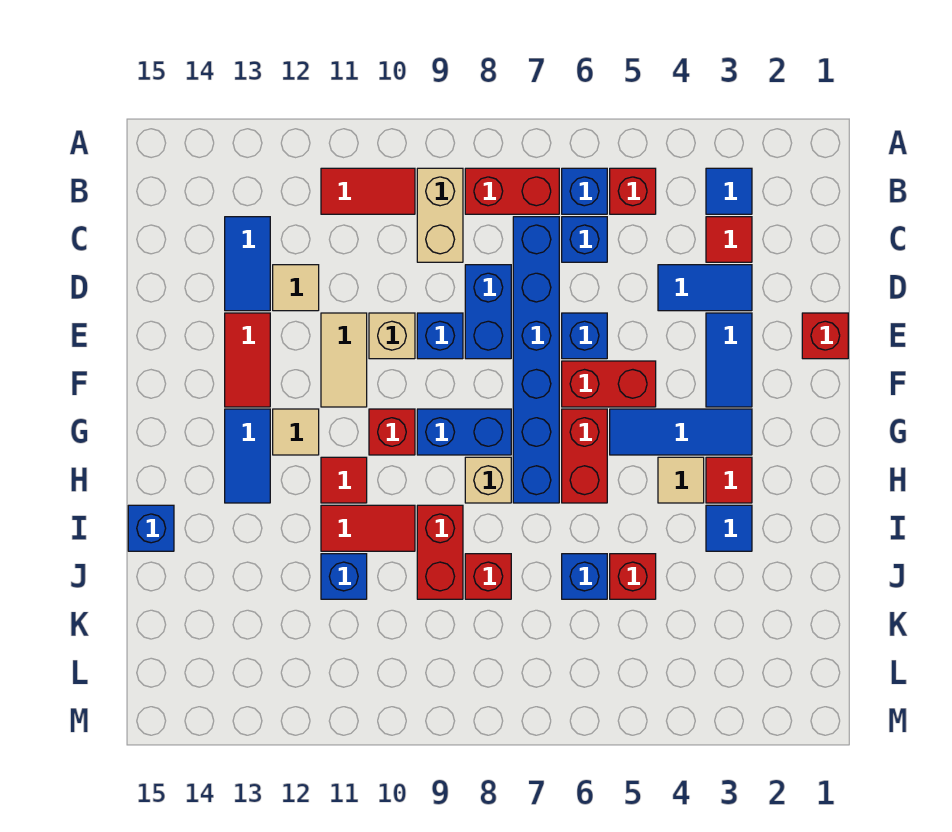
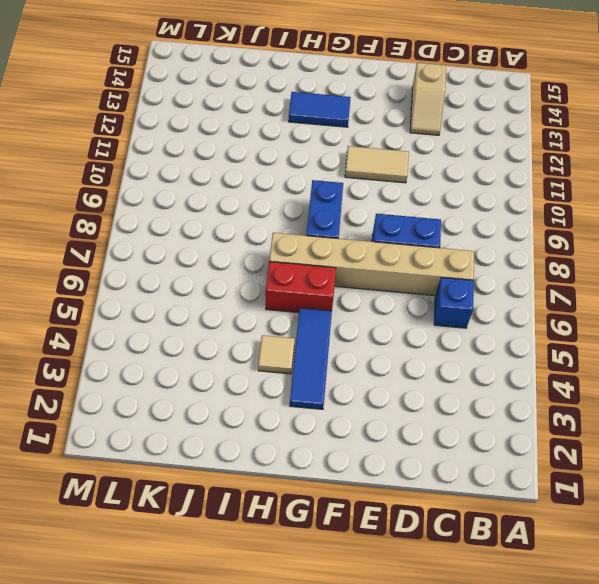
tan brick C7:H7 level 1 -> blue brick C7:H7 level 1
tan slope D13:D14 level 1 top 14 -> blue tile C13:D13 level 1
none -> blue tile B3 level 1
none -> red brick B5 level 1
none -> blue brick B6 level 1
none -> red brick B7:B8 level 1

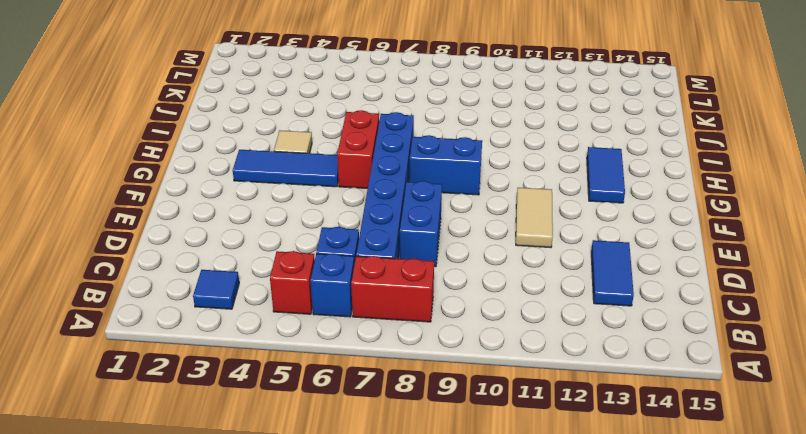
none -> tan brick B9:C9 level 1
none -> red tile B10:B11 level 1
none -> red tile C3 level 1
none -> blue tile D3:D4 level 1

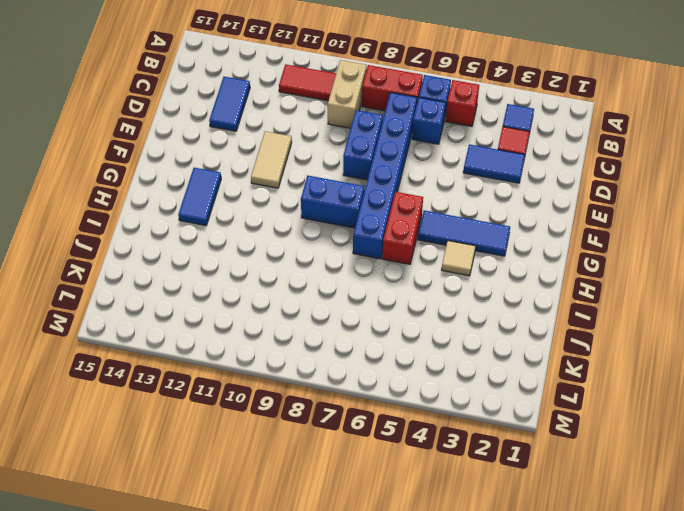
none -> tan tile D12 level 1
none -> red brick E1 level 1
none -> blue tile E3:F3 level 1
none -> blue brick E6 level 1

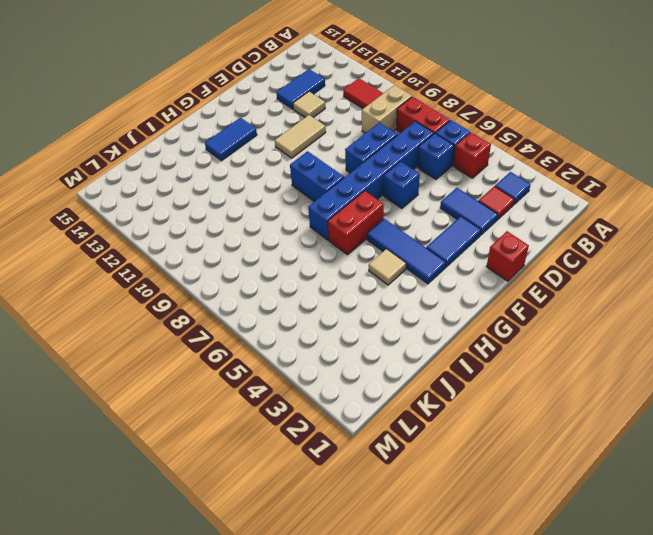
none -> blue brick E9 level 1
none -> tan brick E10 level 1
none -> red tile E13:F13 level 1
none -> red brick F5:F6 level 1

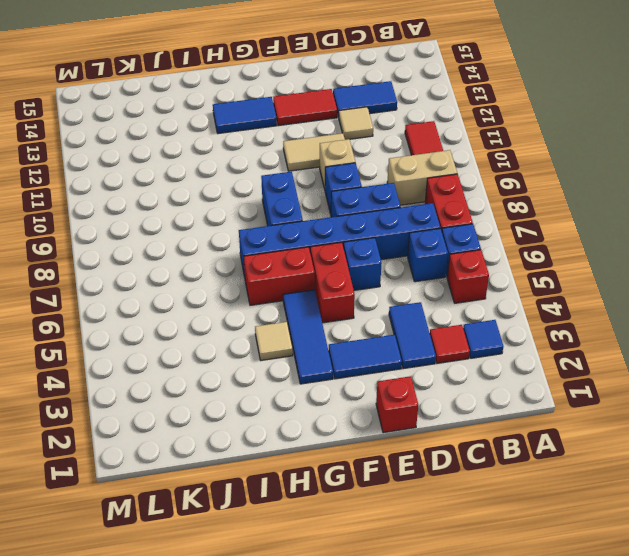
none -> red brick G10 level 1
none -> tan tile G12 level 1
none -> red tile H3 level 1
none -> tan brick H8 level 1

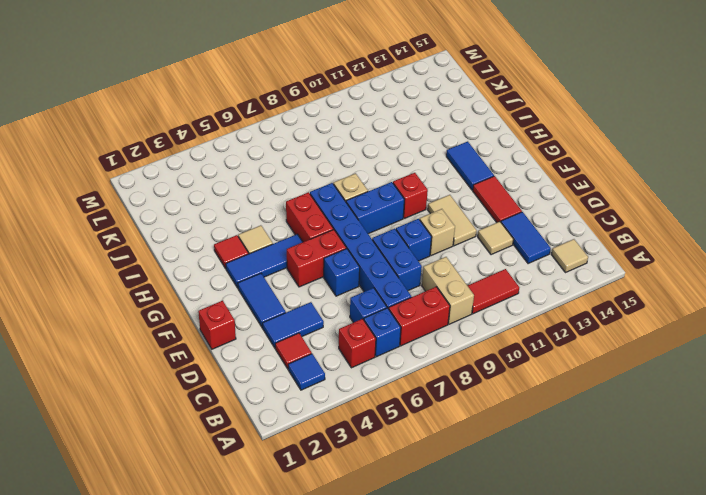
tan tile B14 level 1 -> tan tile G12 level 1
none -> red tile H11 level 1
none -> blue tile I3 level 1
none -> red brick I9:J9 level 1
none -> red tile I10:I11 level 1

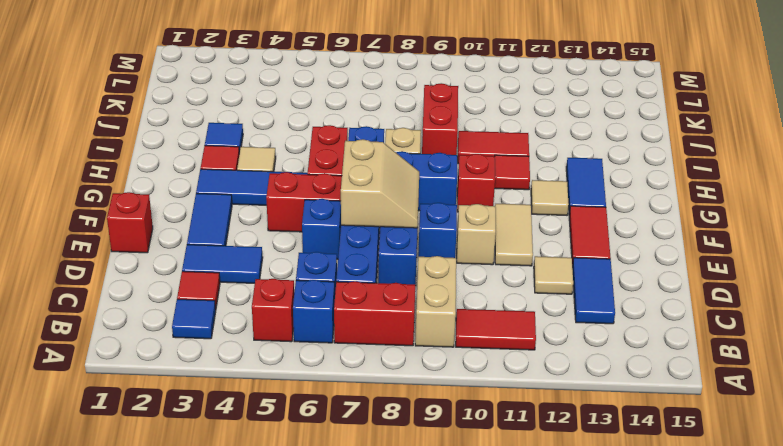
tan slope E7:F8 level 2 top 7 -> none
none -> blue brick I15 level 1
none -> red brick J5 level 1
none -> blue brick J6 level 1
none -> red brick J8 level 1

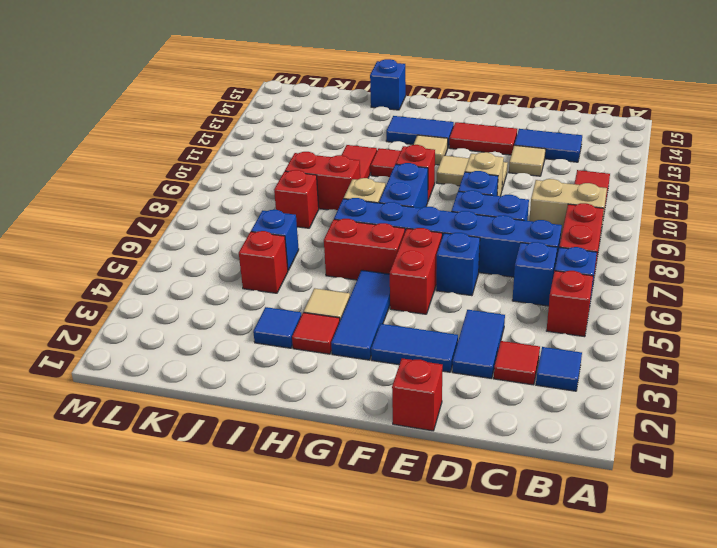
none -> blue brick J11 level 1

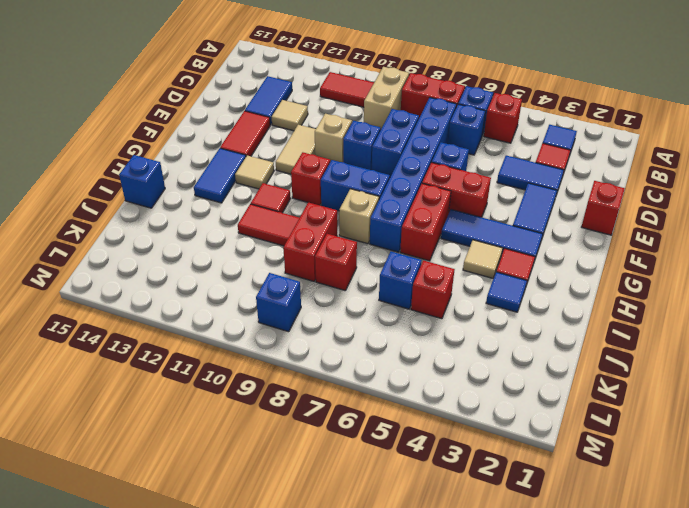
blue brick L9 level 1 -> blue brick J11 level 1

